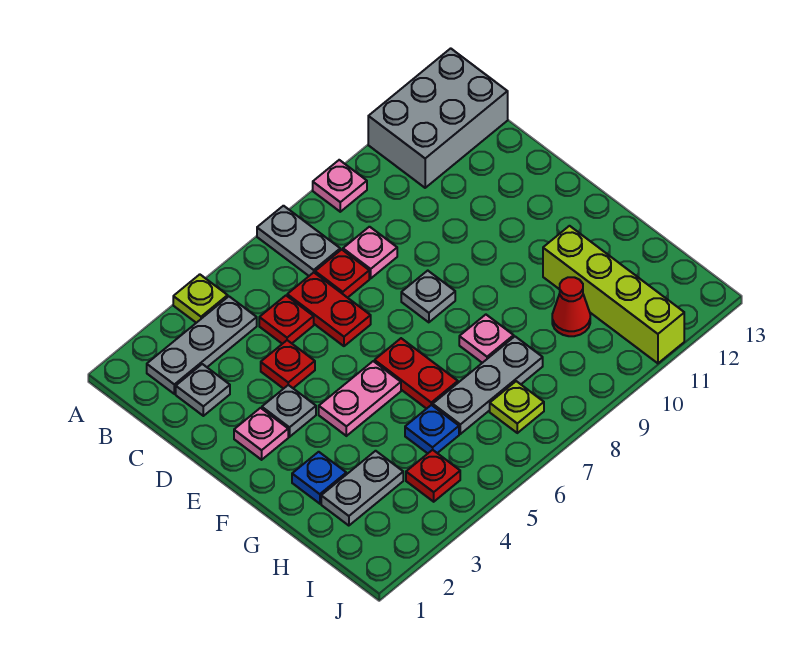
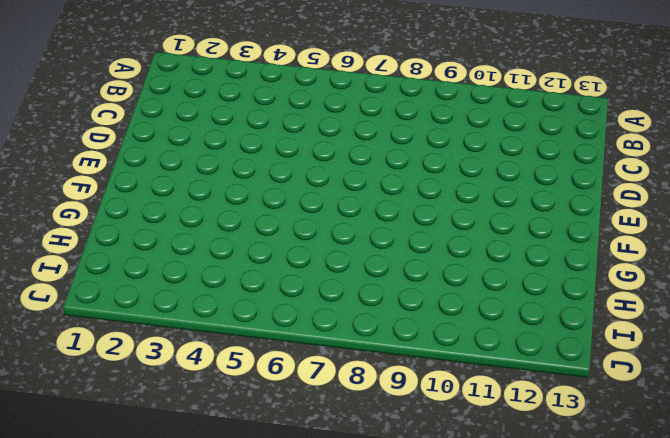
none -> lime plate A4 level 1
none -> grey plate A7:B7 level 1
none -> pink plate A9 level 1

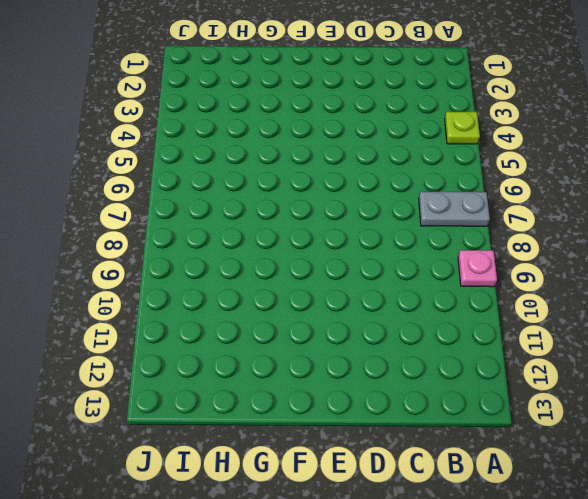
none -> grey brick A11:B13 level 1
none -> grey plate B2:B4 level 1
none -> grey plate C2 level 1

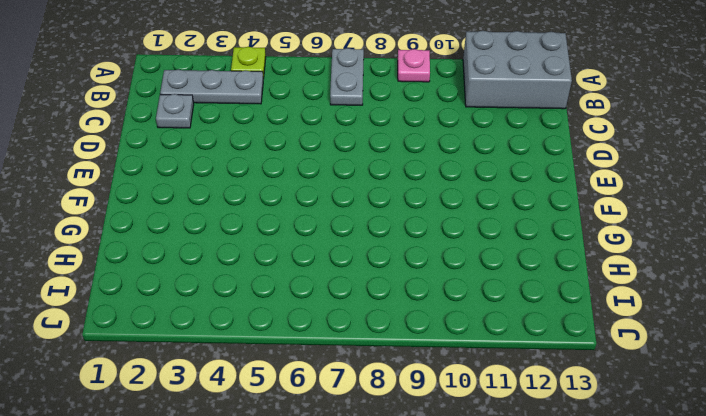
none -> red plate C5 level 1
none -> red plate C6:D6 level 1
none -> red plate C7 level 1

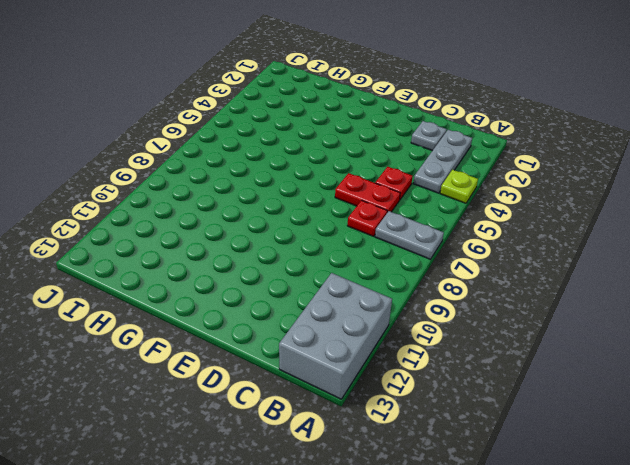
none -> pink plate A9 level 1
none -> pink plate C8 level 1
none -> red plate D4 level 1

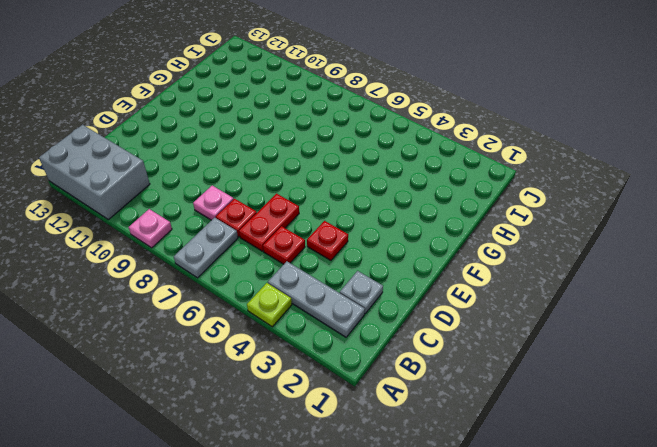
none -> pink plate E2 level 1
none -> grey plate E3 level 1
none -> grey plate E8 level 1

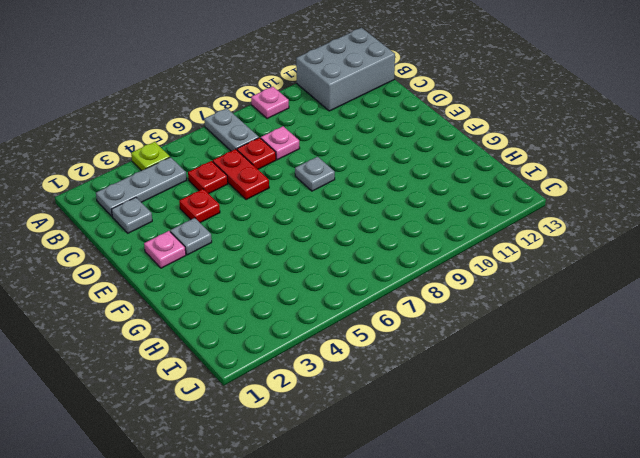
none -> pink plate F4:F5 level 1
none -> red plate F6:G6 level 1
none -> blue plate G2 level 1

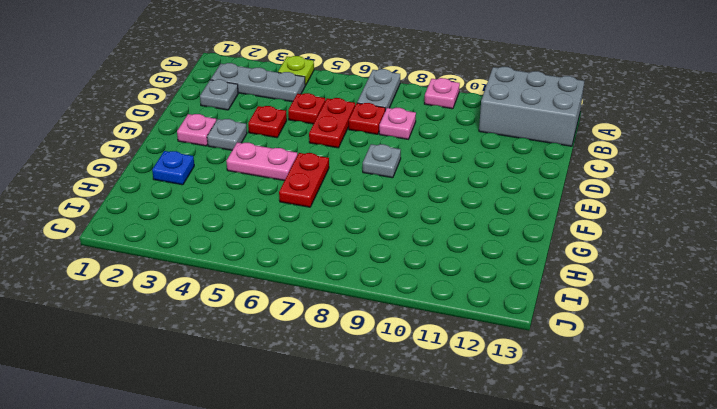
none -> pink plate G8 level 1
none -> lime brick G11:J11 level 1
none -> grey plate H2:H3 level 1

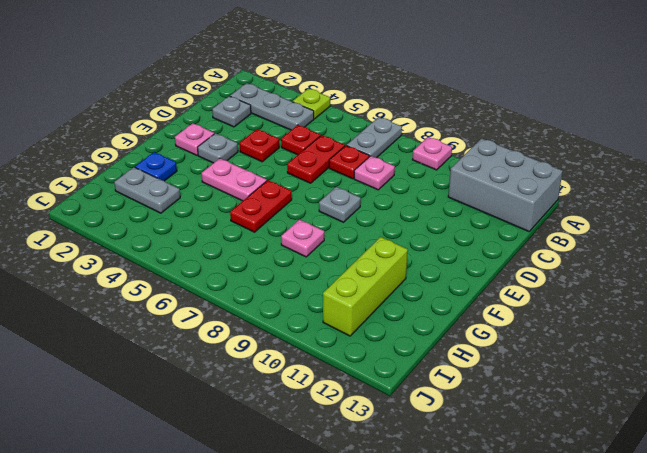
lime brick G11:I11 level 1 -> lime brick G11:J11 level 1
none -> blue plate H5 level 1
none -> grey plate H6:H8 level 1
none -> red cone H10 level 1

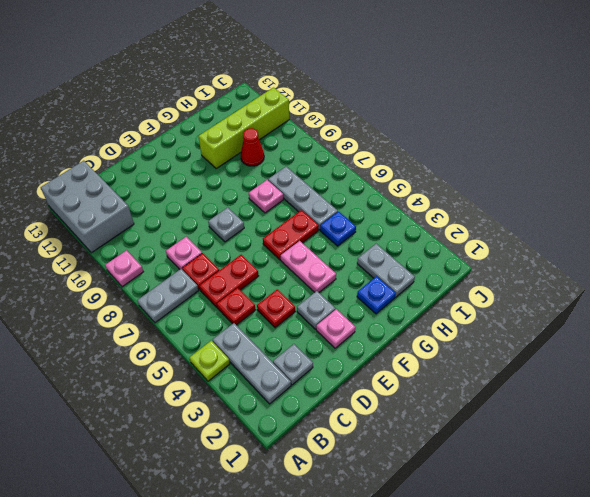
none -> red plate I4 level 1
none -> lime plate I7 level 1

